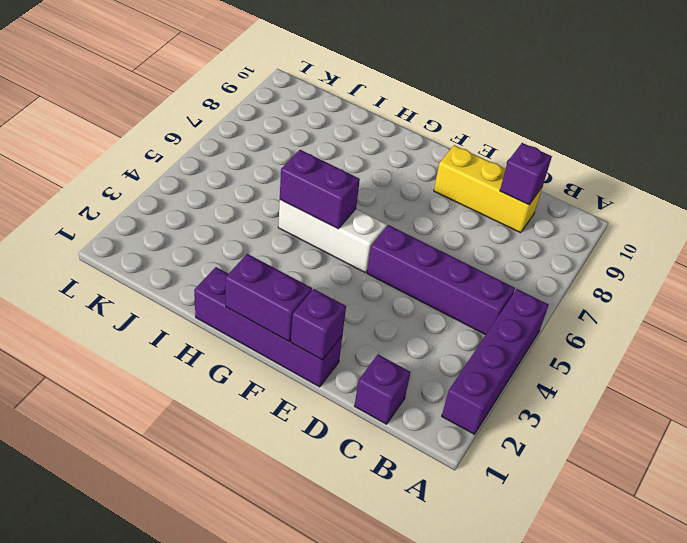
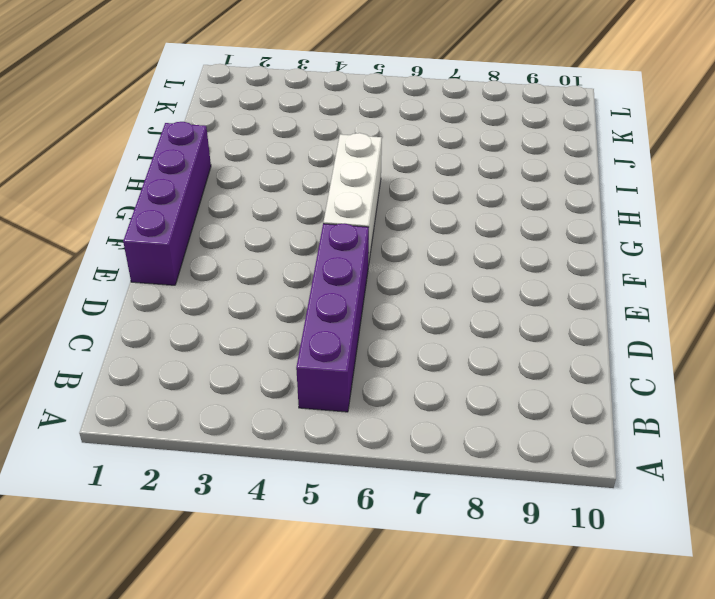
none -> purple brick A2:A5 level 1
none -> purple brick C1 level 1

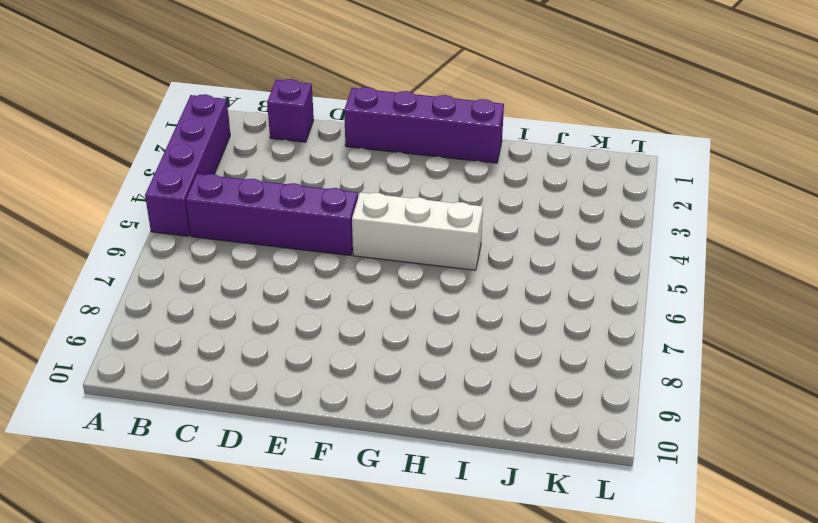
none -> yellow brick C9:E9 level 1
none -> purple brick C9 level 2

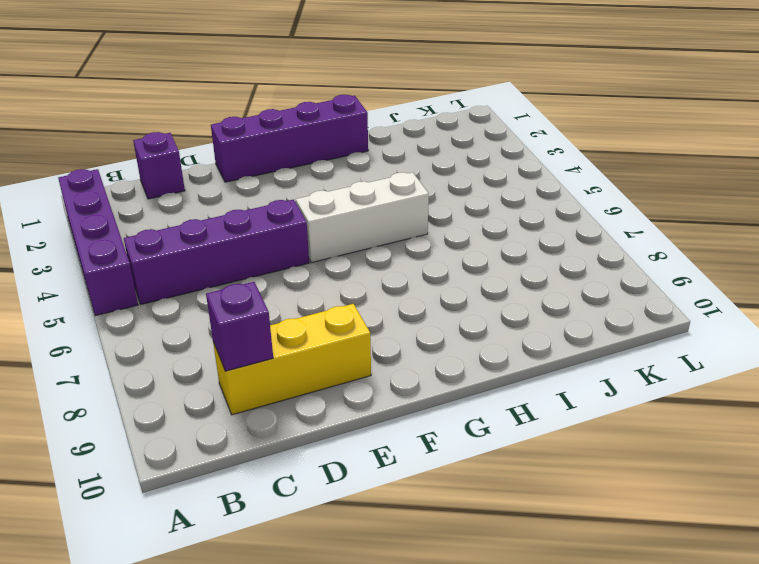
none -> purple brick E1 level 2
none -> purple brick F1:G1 level 2

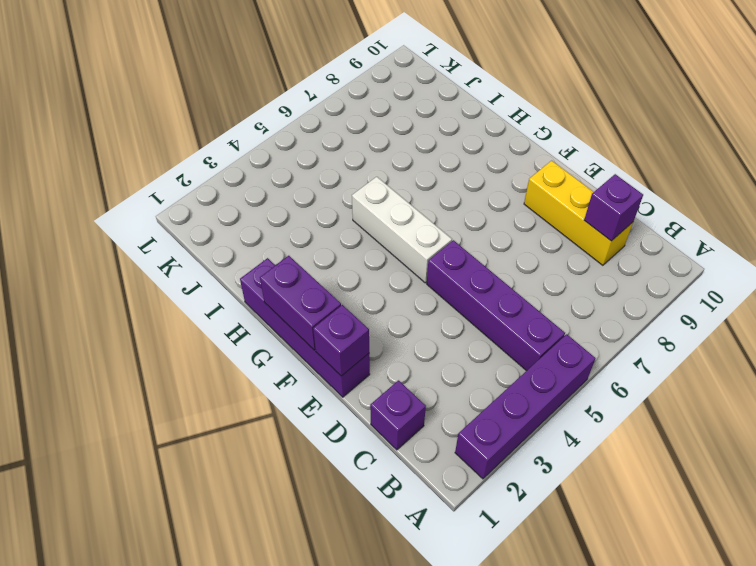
none -> purple brick G5:H5 level 2

